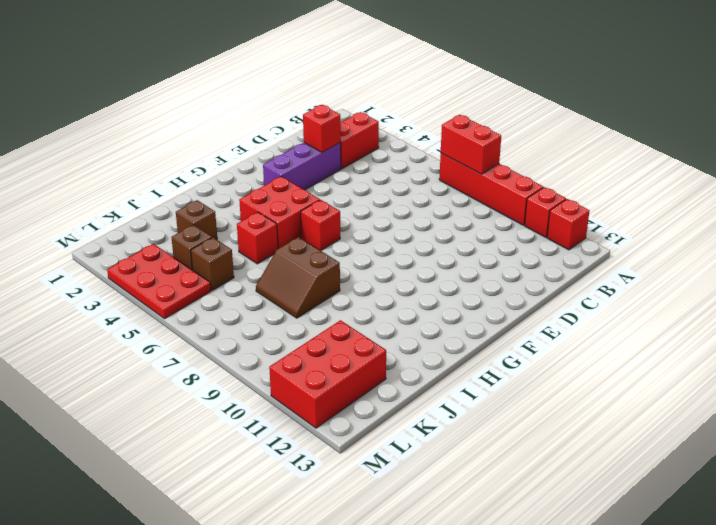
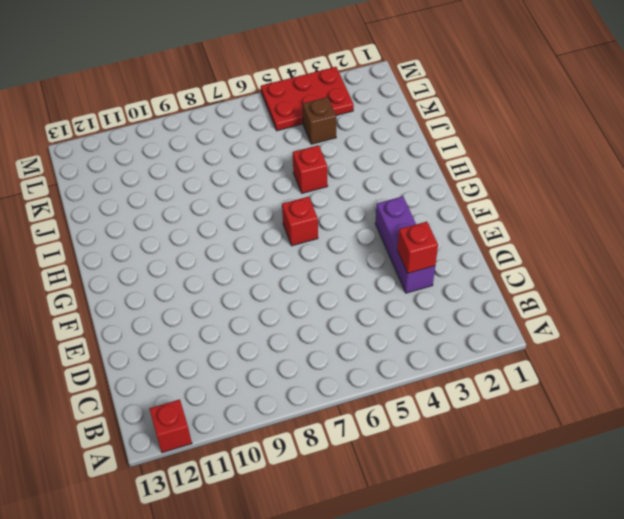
none -> red brick A7:A10 level 1
none -> red brick A11 level 1
none -> red brick B3:C3 level 1

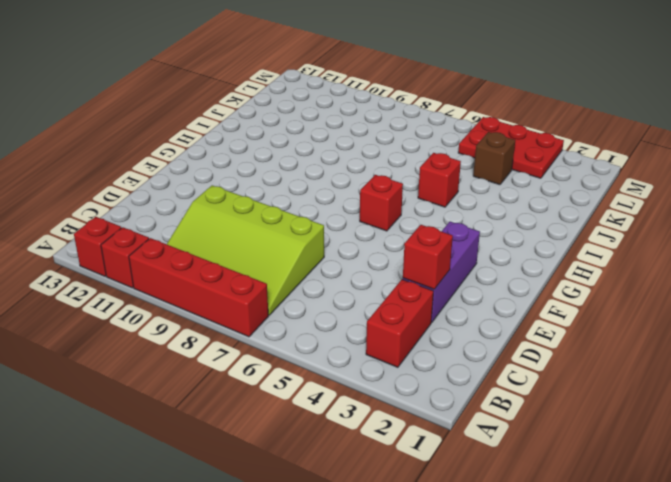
lime slope B7:D10 level 1 top D -> none
none -> red brick G4:H5 level 1
none -> brown slope I7:J8 level 1 top I
none -> brown brick J3 level 1

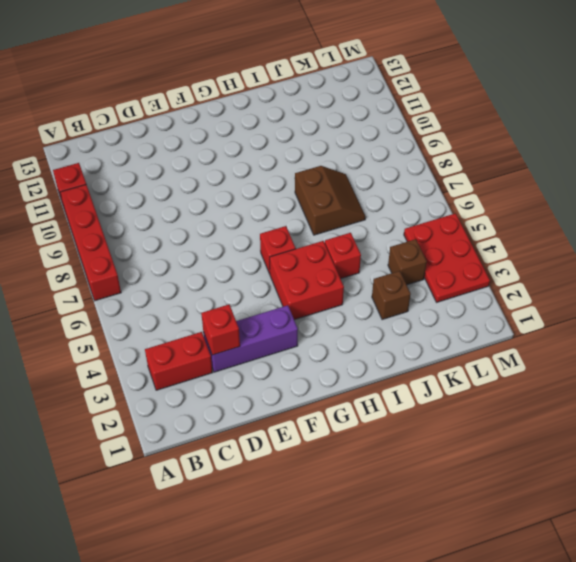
none -> red brick A12 level 1
none -> brown brick K5 level 1
none -> red brick K11:M12 level 1

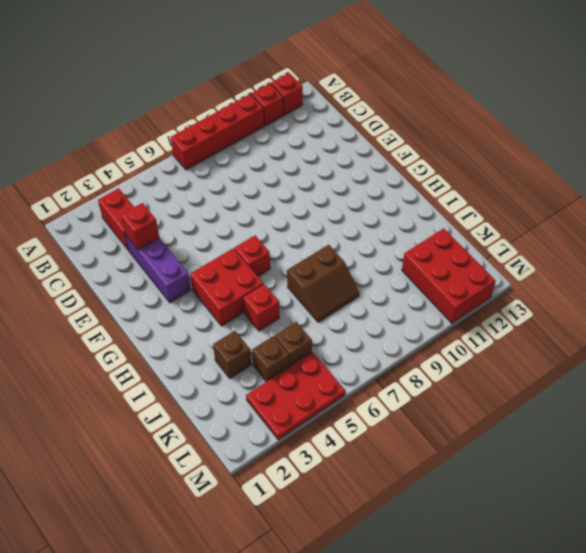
none -> red brick A7:A8 level 2

